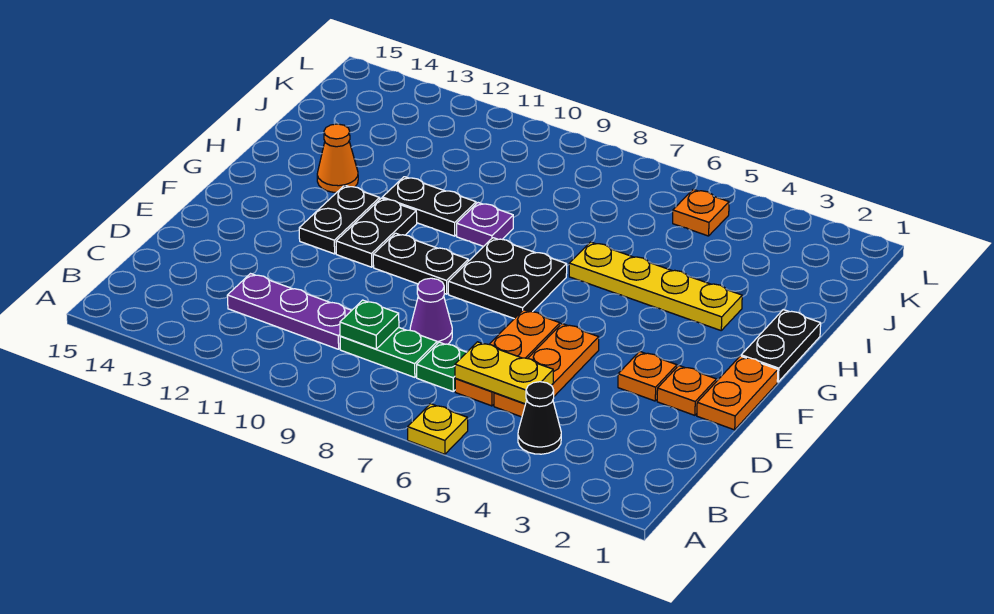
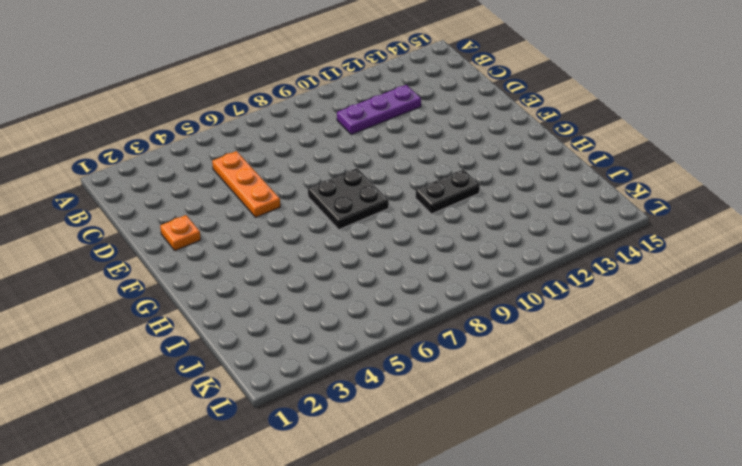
none -> yellow plate A6 level 1
none -> black cone B4 level 1
none -> orange plate C6:E6 level 1

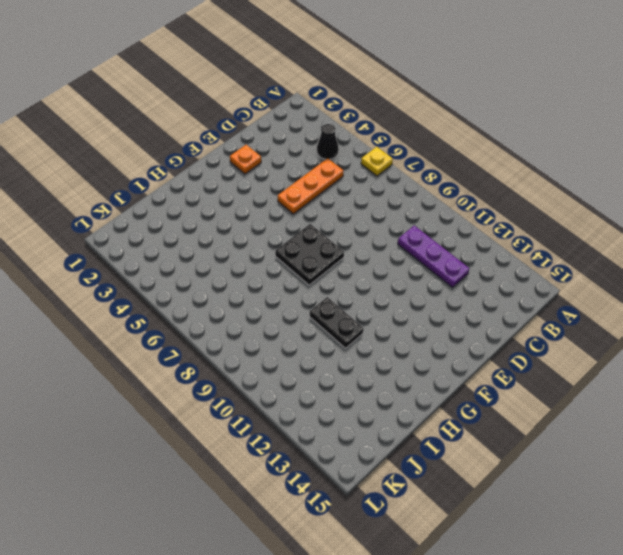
none -> orange plate C6:E6 level 1
none -> green plate C7 level 1
none -> green plate C8:C9 level 1

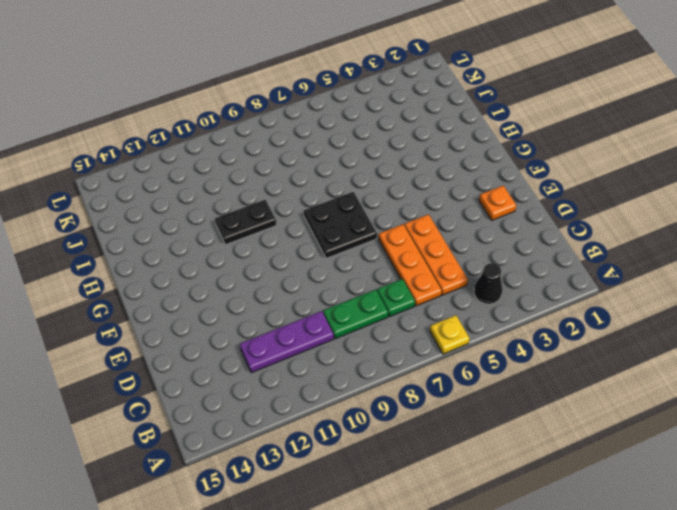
none -> purple cone D8 level 1
none -> orange plate E1:F1 level 1
none -> orange plate E3 level 1

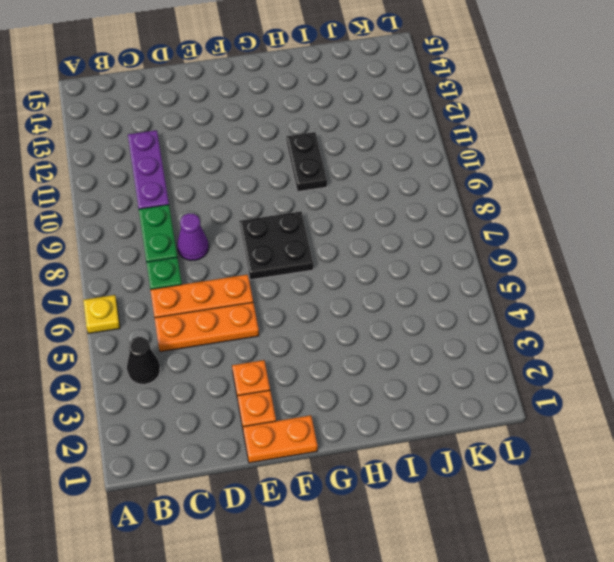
none -> black plate F9:F10 level 1
none -> black plate F11:G11 level 1
none -> black plate F12:G12 level 1

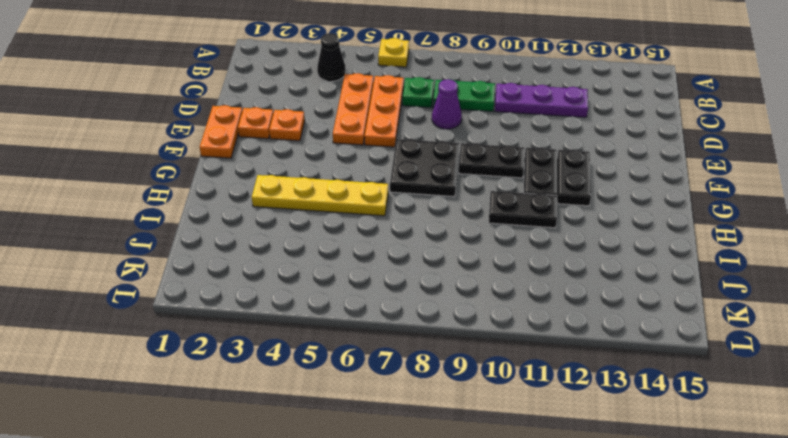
none -> black plate G1:H1 level 1
none -> purple plate H9 level 1
none -> orange cone H13 level 1

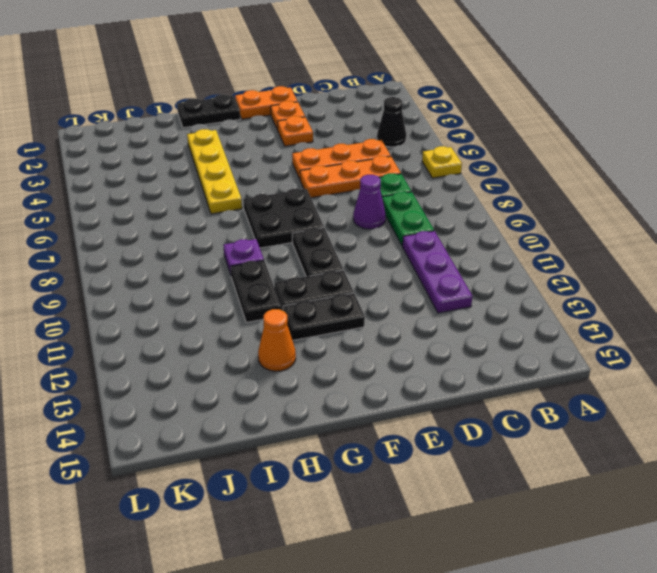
none -> orange plate K5 level 1
none -> yellow plate C5:C6 level 2
none -> green plate C9 level 2

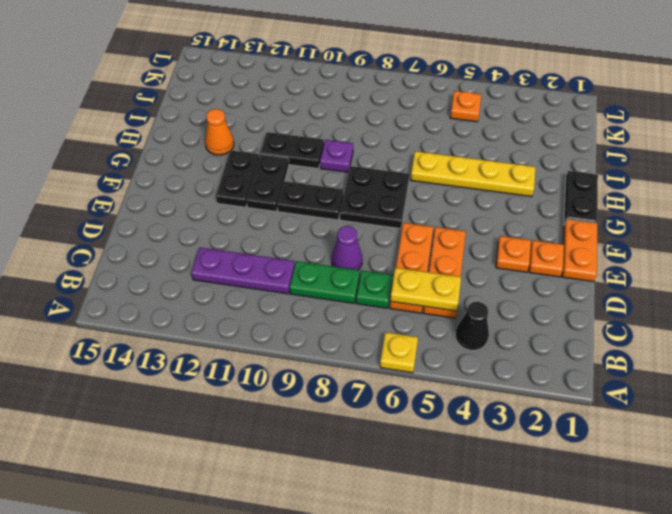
none -> green plate C9 level 2

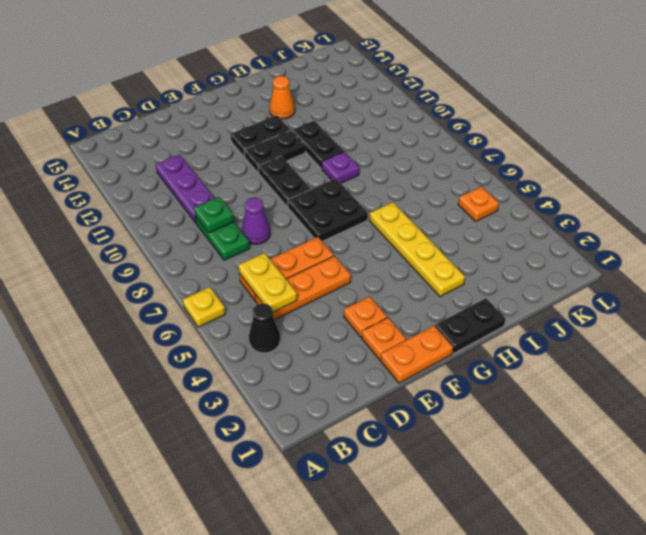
none -> green plate C7 level 1

